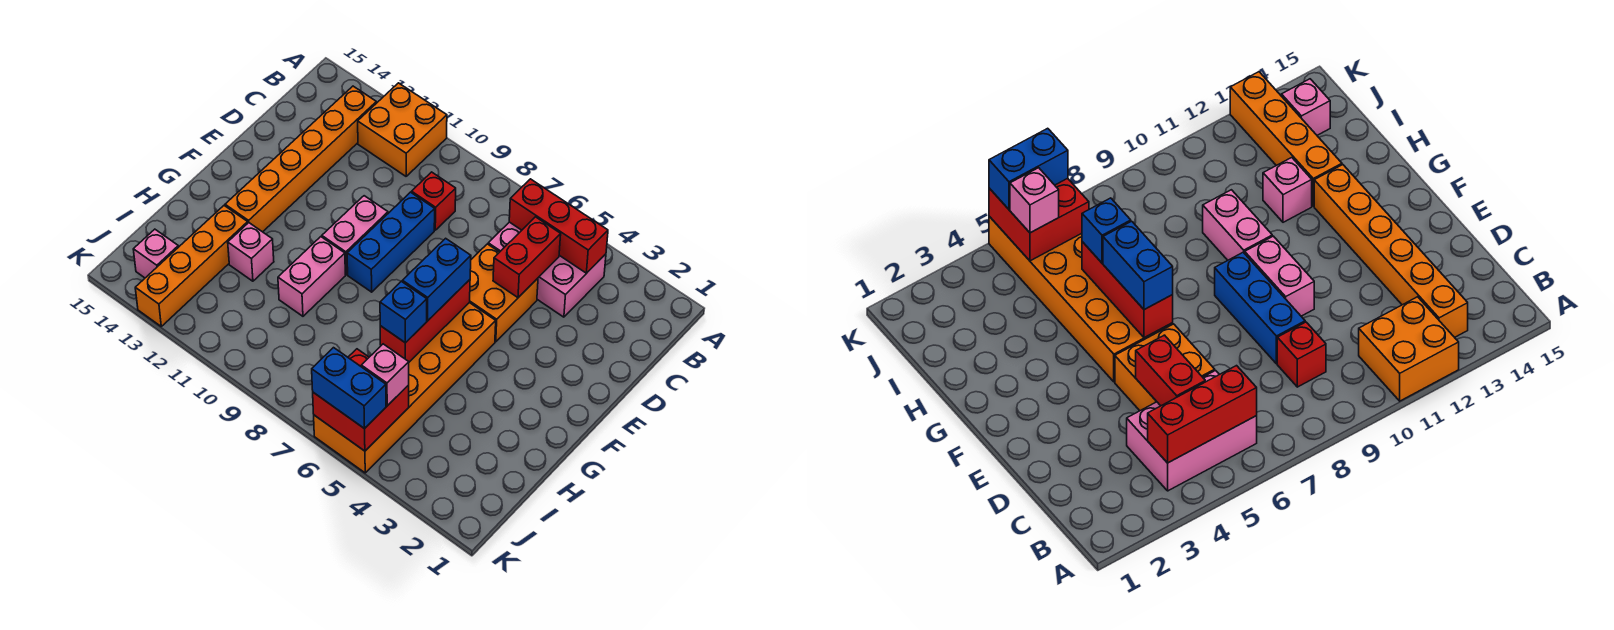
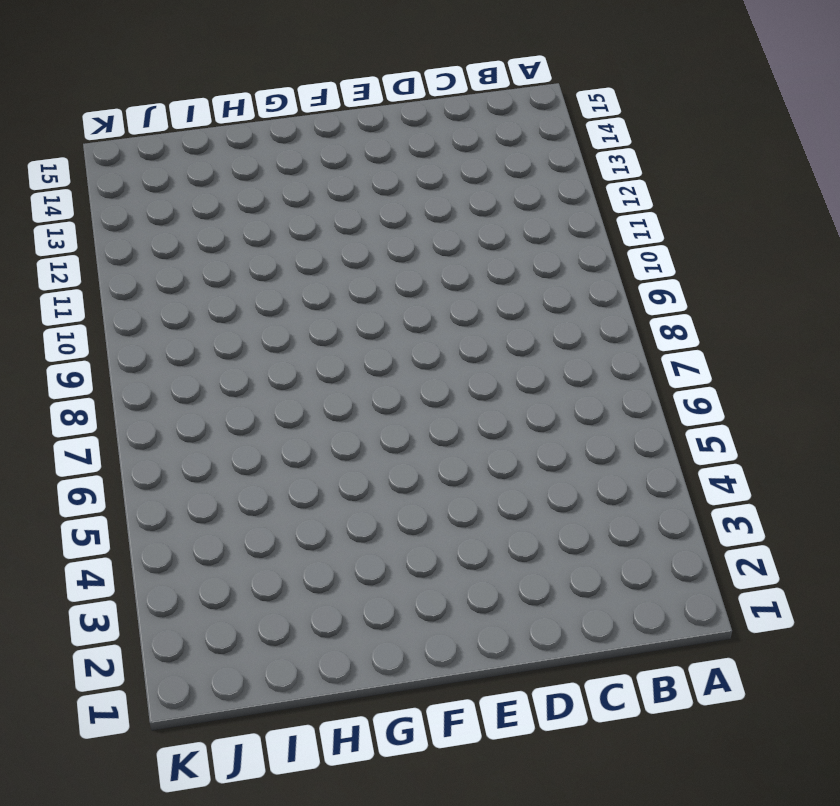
none -> orange brick A11:B12 level 1
none -> pink brick B4:C6 level 1
none -> orange brick B13:G13 level 1

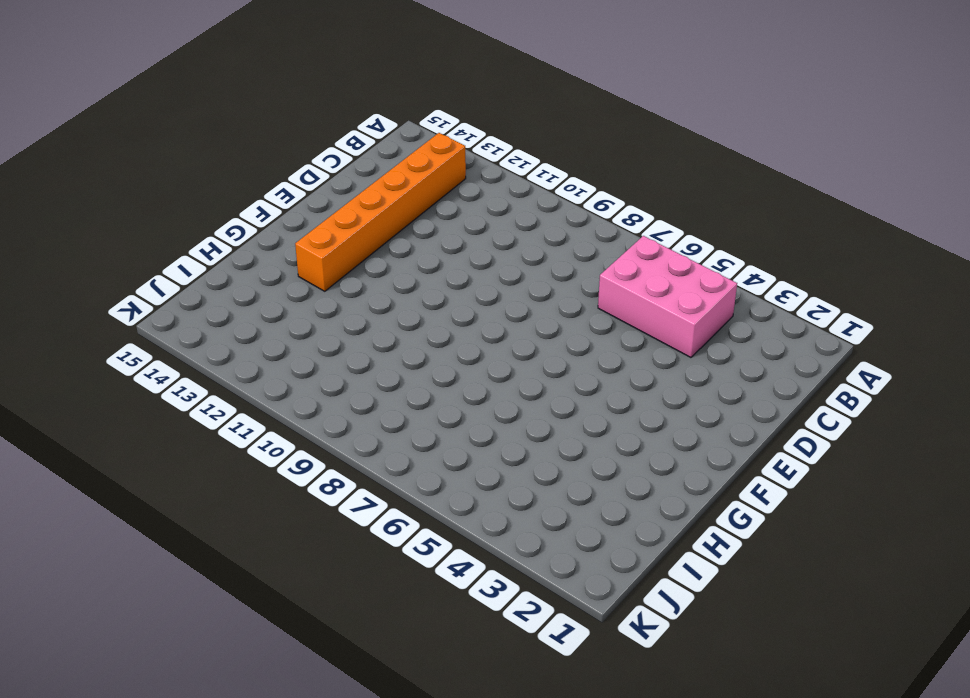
none -> orange brick A11:B12 level 1
none -> red brick C9 level 1
none -> orange brick D5:E6 level 1

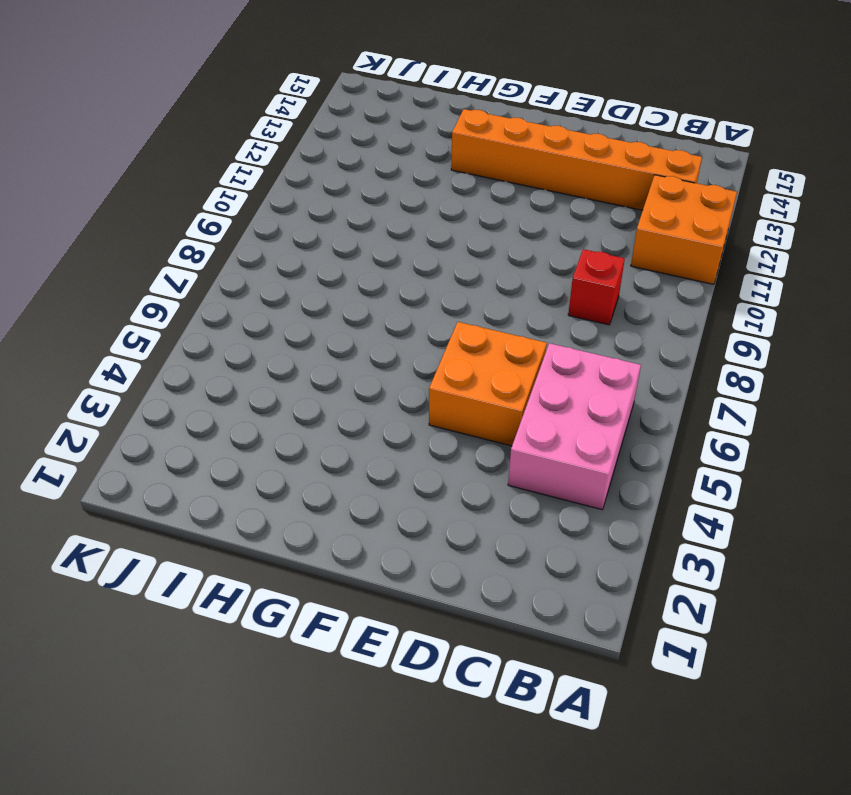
none -> blue brick D9:F9 level 1
none -> pink brick E10:F10 level 1
none -> orange brick F5:K6 level 1

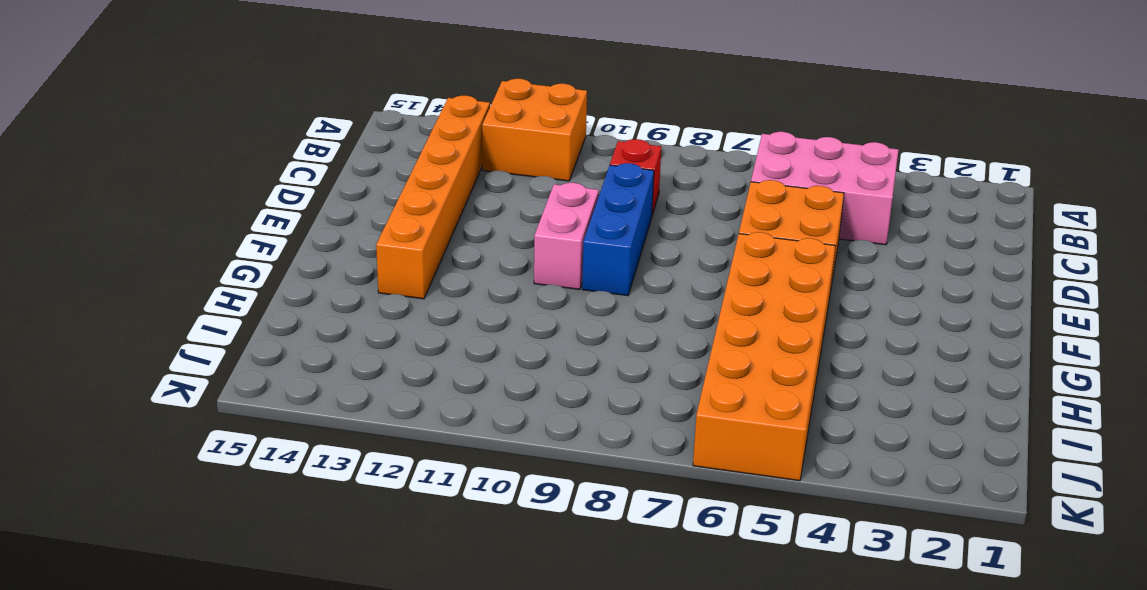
none -> pink brick G10:H10 level 1
none -> pink brick H12 level 1
none -> orange brick H13:K13 level 1

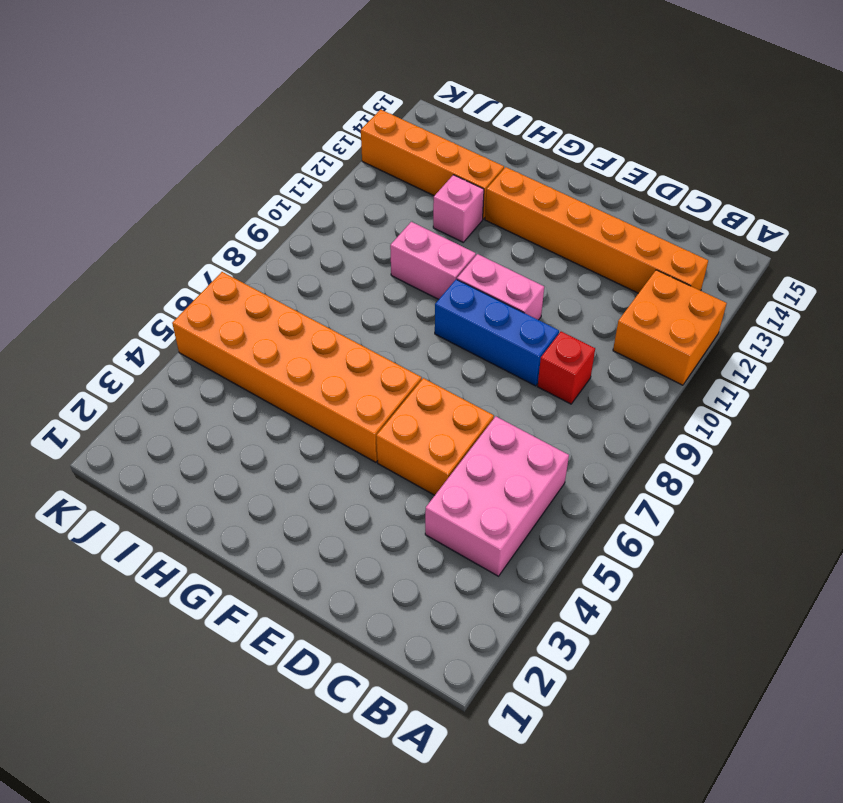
none -> pink brick J14 level 1
none -> red brick B4:B6 level 2
none -> red brick C5:D5 level 2

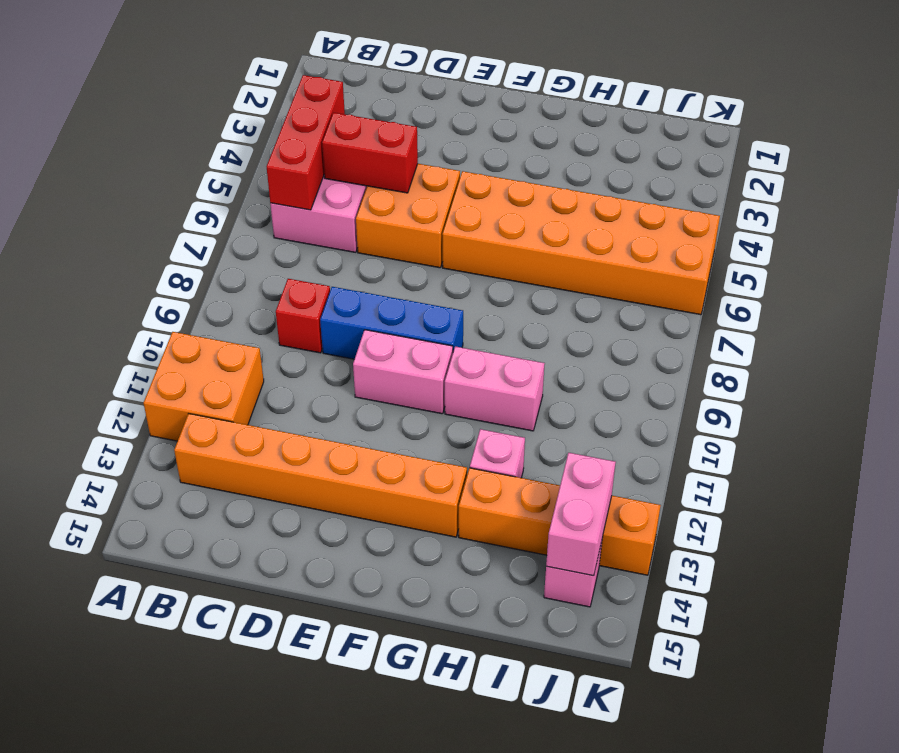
pink brick J13:J14 level 2 -> none
none -> red brick F6:H6 level 2
none -> red brick J5:K6 level 2
none -> blue brick F6:G6 level 3

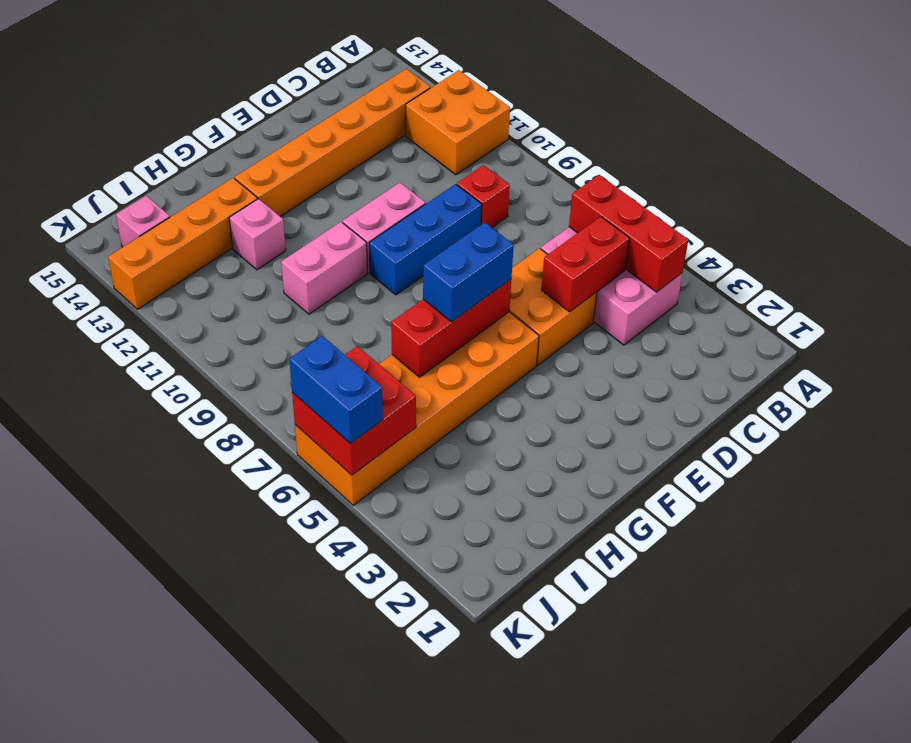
none -> blue brick H6 level 3
none -> pink brick J5 level 3

